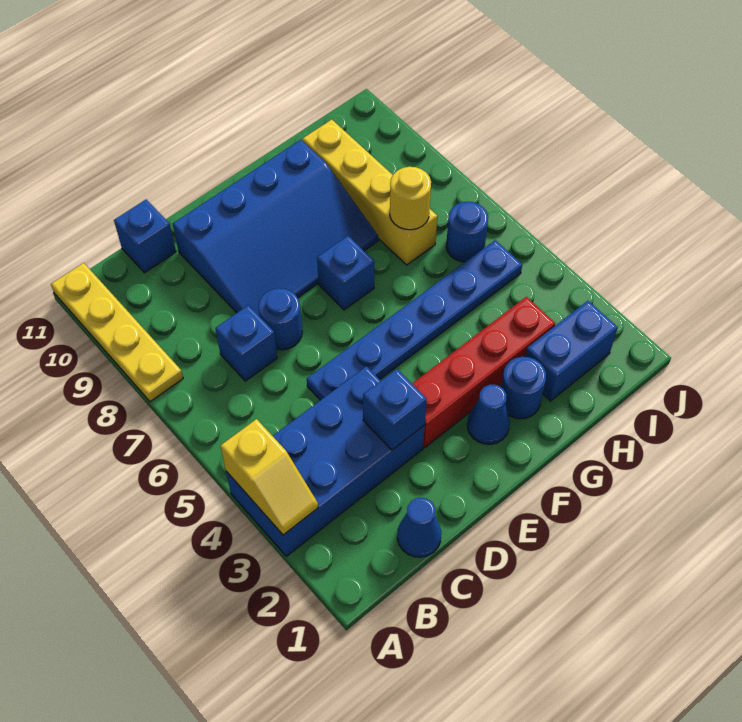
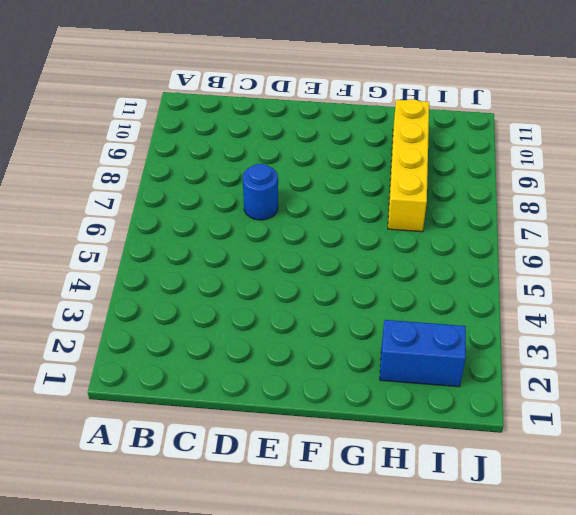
none -> blue brick A3:D4 level 1
none -> yellow plate A8:A11 level 1
none -> blue cone C1 level 1

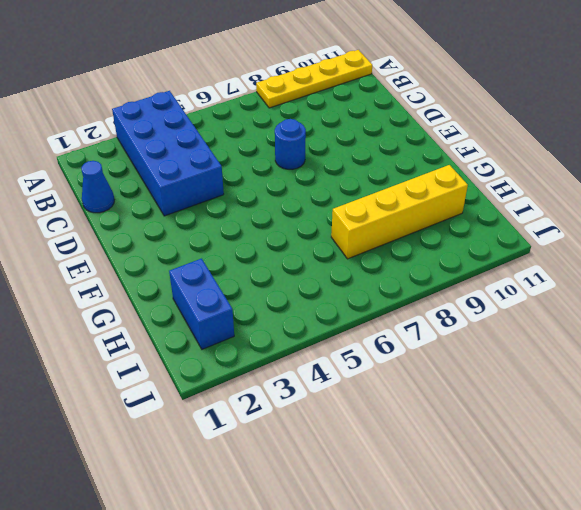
none -> blue brick C7 level 1
none -> blue brick C11 level 1
none -> blue plate D5:I5 level 1

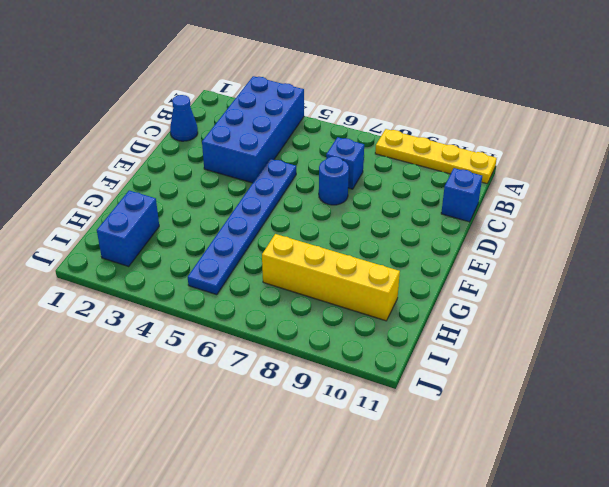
none -> blue slope D8:G10 level 1 top 10
none -> red brick E3:H3 level 1
none -> blue cone F2 level 1

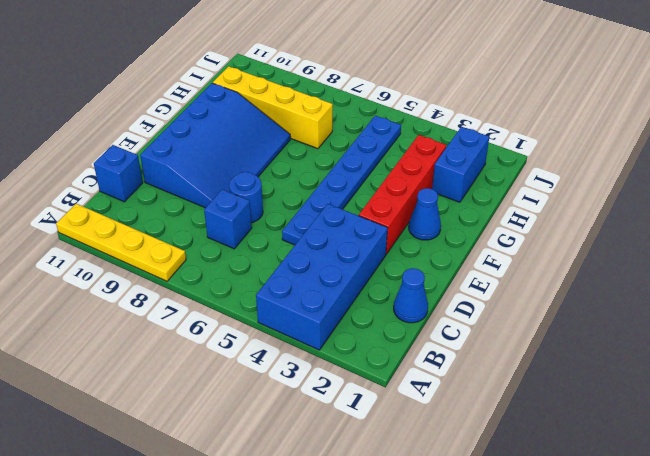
none -> blue brick F7 level 1
none -> blue round brick G2 level 1
none -> blue round brick I6 level 1

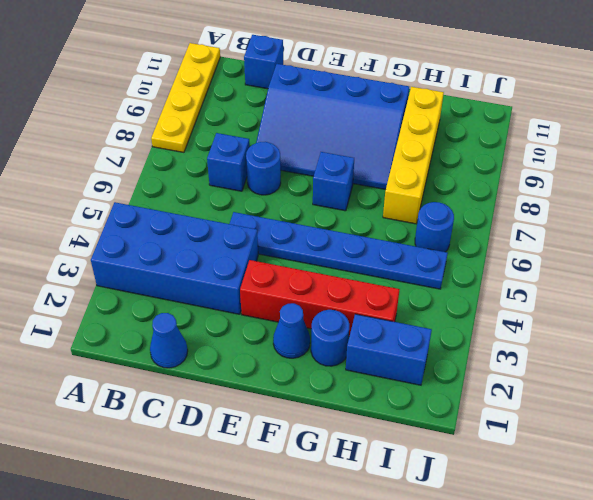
none -> yellow slope A3:A4 level 2 top 4
none -> blue brick D3 level 2
none -> yellow round brick H7 level 2

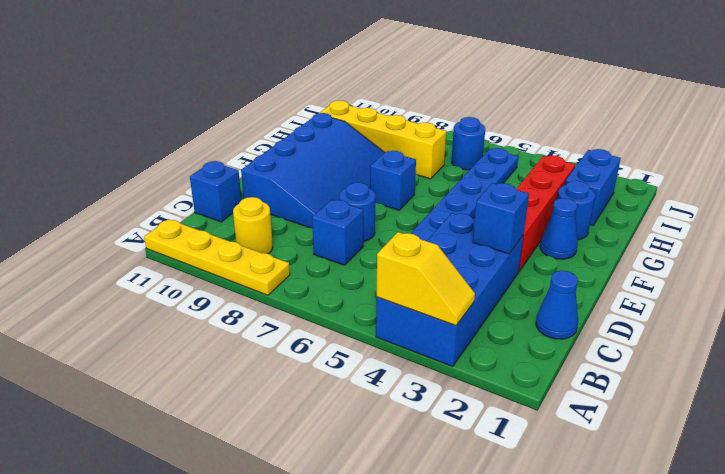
yellow round brick B9 level 1 -> yellow round brick H7 level 2

